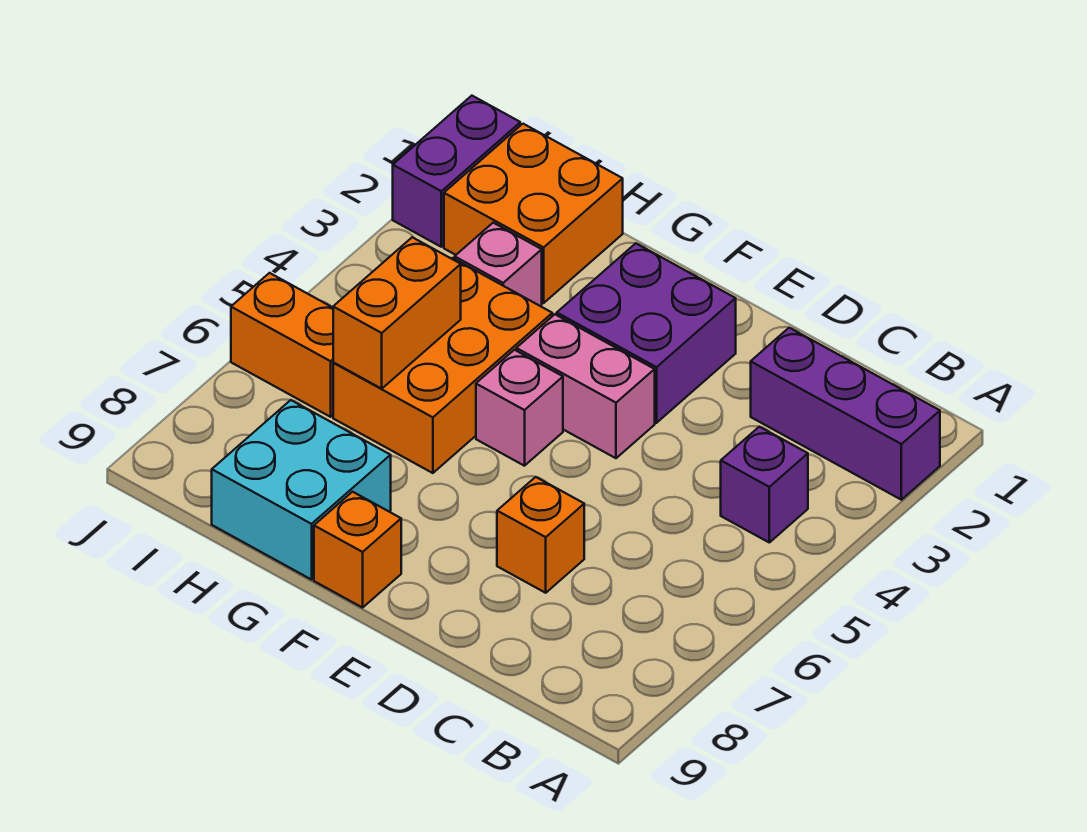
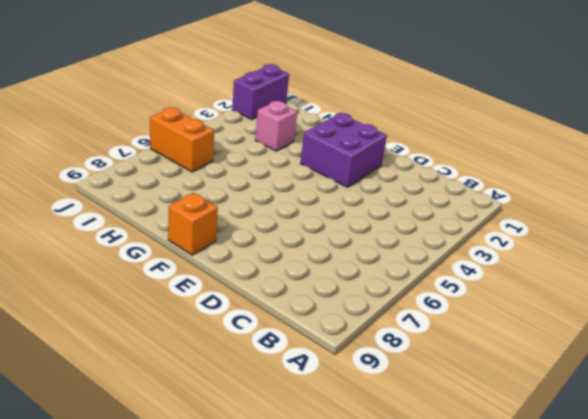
none -> purple brick A2:C2 level 1
none -> purple brick B4 level 1
none -> orange brick D7 level 1

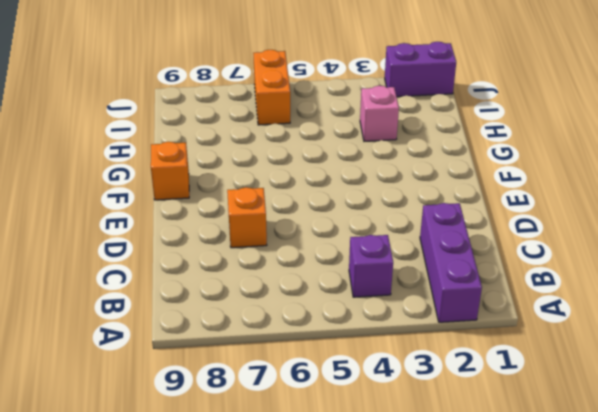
none -> purple brick E2:F3 level 1
none -> pink brick E4:F4 level 1
none -> pink brick F5 level 1

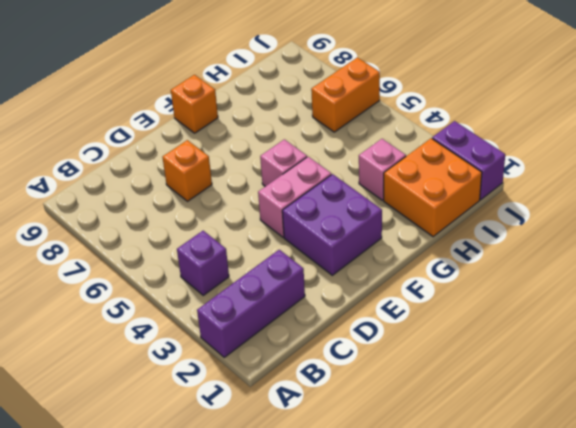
none -> orange brick G4:H6 level 1
none -> cyan brick G8:H9 level 1
none -> orange brick H5:H6 level 2

